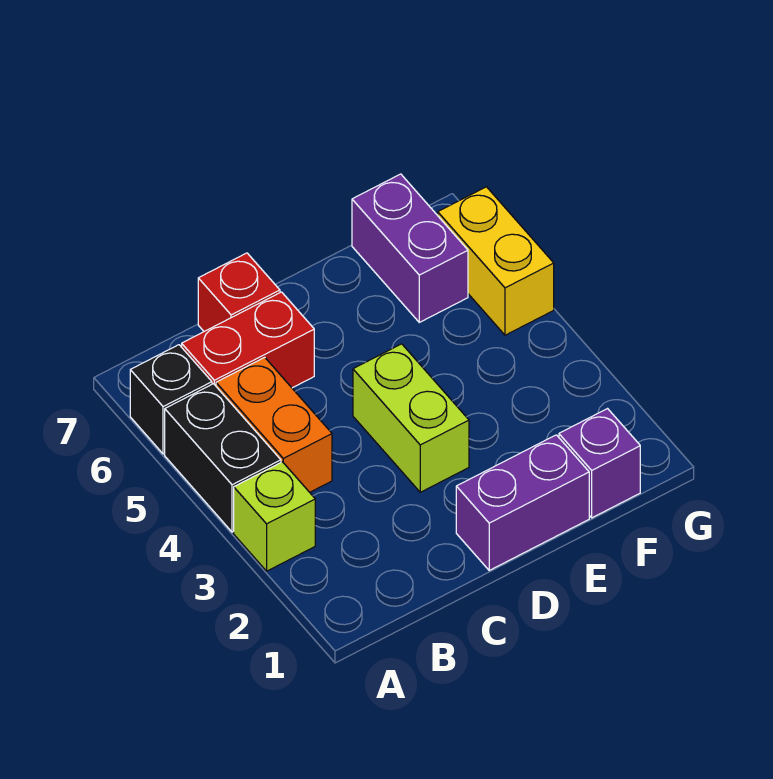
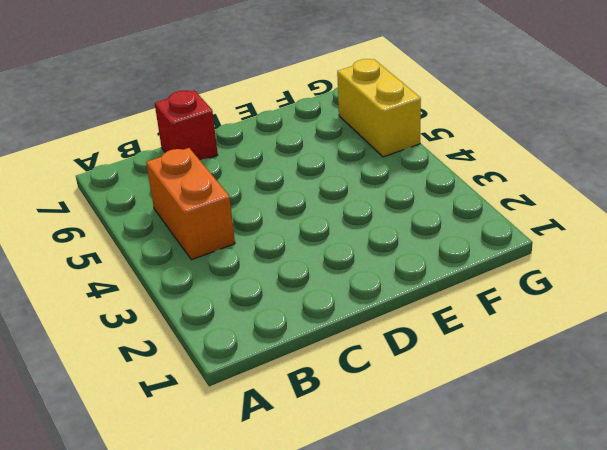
none -> lime brick A3 level 1
none -> black brick A4:A5 level 1

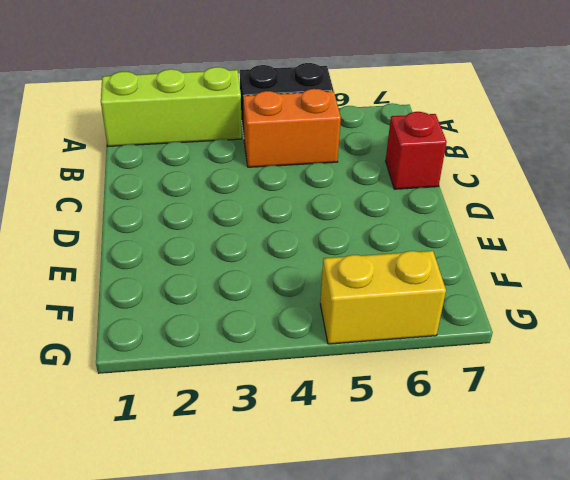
lime brick A1:A3 level 1 -> lime brick A3 level 1
none -> black brick A6 level 1
none -> red brick B6:C6 level 1

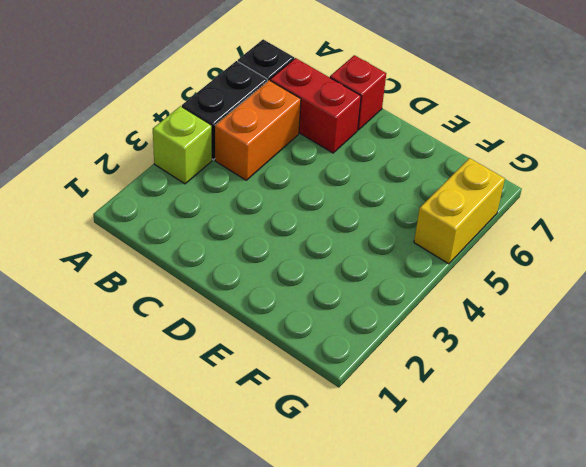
none -> purple brick D1:E1 level 1
none -> lime brick D3:D4 level 1

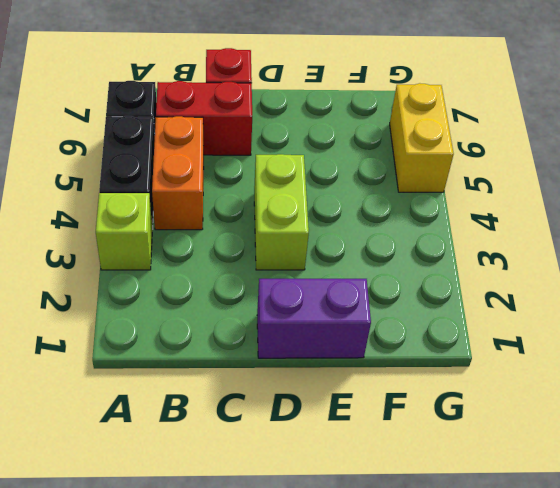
none -> purple brick F1 level 1
none -> purple brick F6:F7 level 1

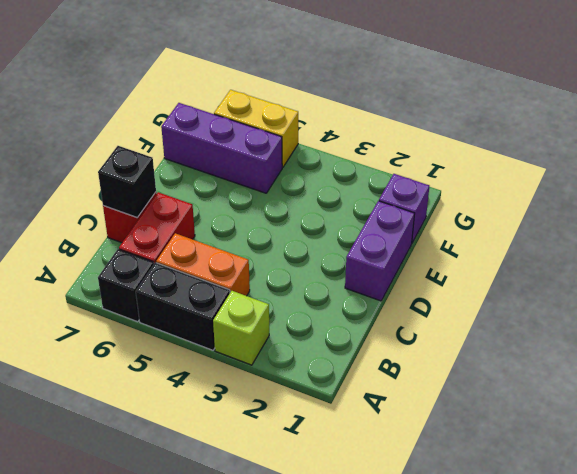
black brick C7 level 2 -> none
purple brick F5:F7 level 1 -> purple brick F6:F7 level 1
none -> lime brick D3:D4 level 1

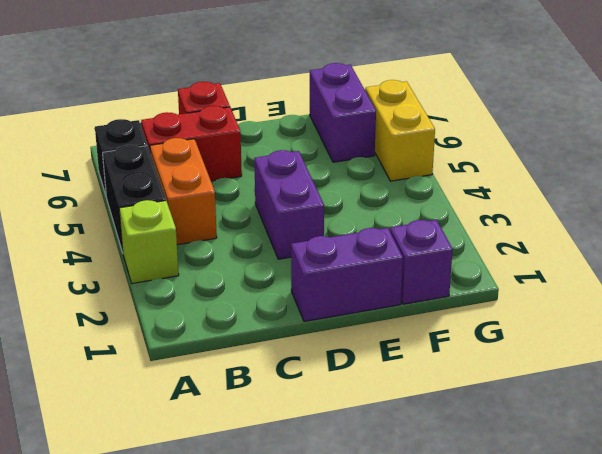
purple brick D3:D4 level 1 -> lime brick D3:D4 level 1

